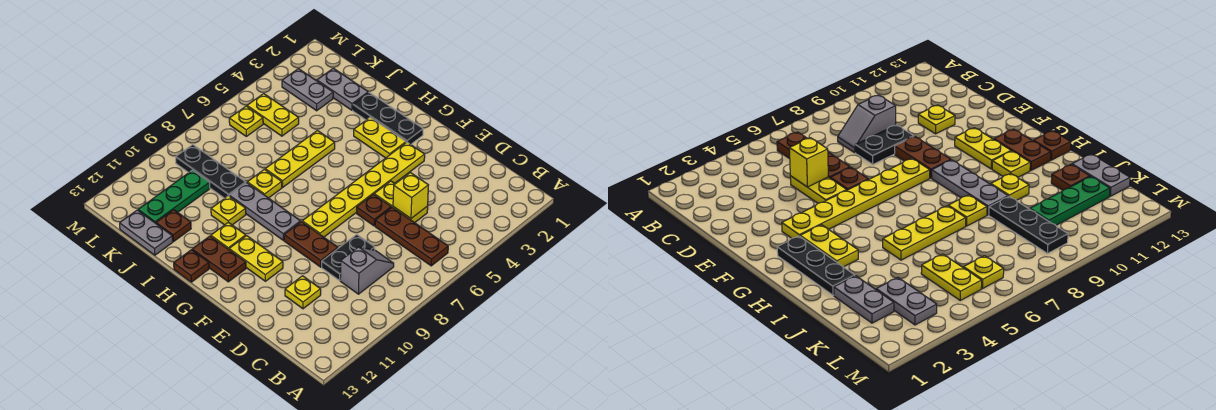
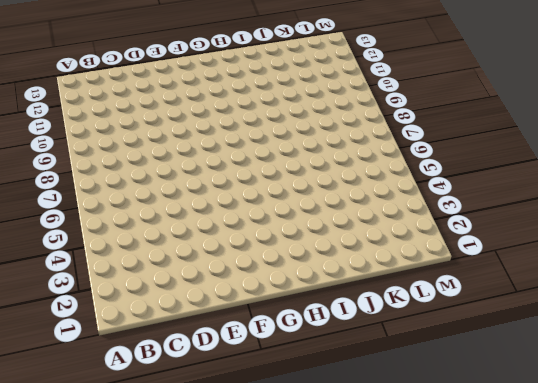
none -> brown plate B6:D6 level 1
none -> grey slope C8:C9 level 1 top 9
none -> yellow plate D5:E5 level 1

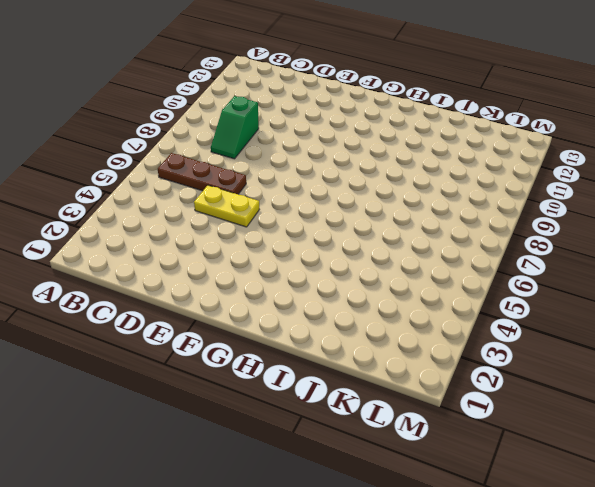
green slope C8:C9 level 1 top 9 -> grey slope C8:C9 level 1 top 9
none -> black plate D8:D9 level 1
none -> yellow plate D11 level 1
none -> brown plate E6 level 1

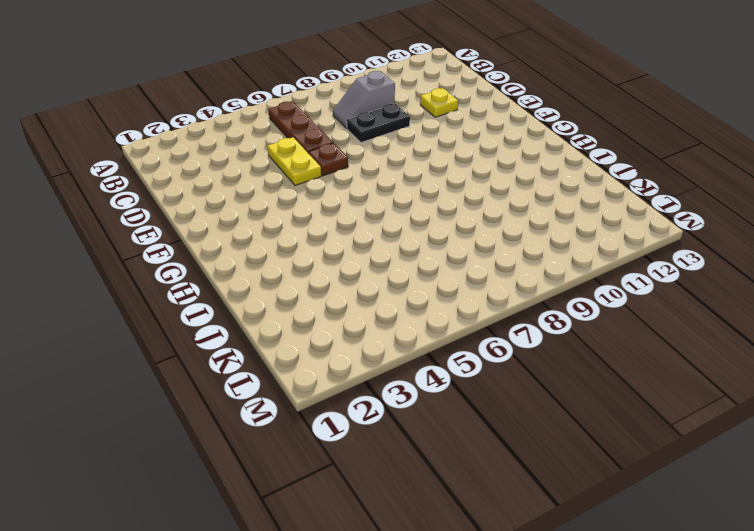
none -> brown plate E9:F9 level 1
none -> yellow plate F3:F8 level 1
none -> yellow plate F11:G11 level 1

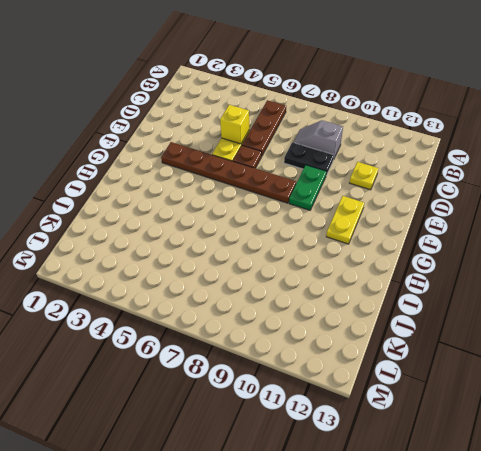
green plate E9:F9 level 1 -> brown plate E9:F9 level 1
brown plate F3:F8 level 1 -> yellow plate F3:F8 level 1
none -> black plate G2:I2 level 1
none -> yellow plate G3:H3 level 1
none -> grey plate G9:I9 level 1

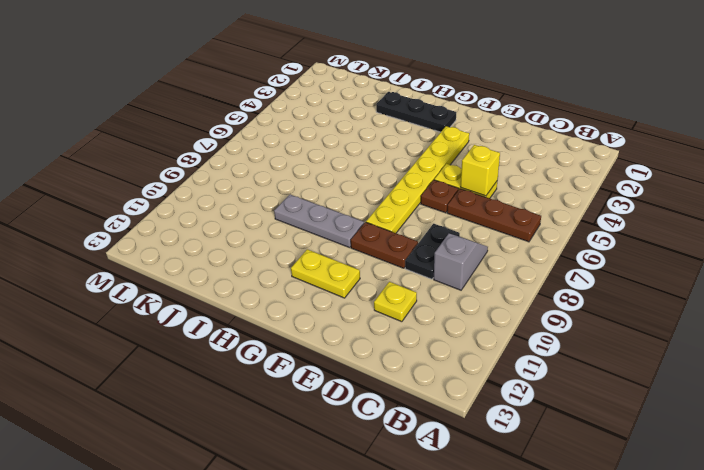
none -> yellow plate G3:H3 level 1
none -> brown plate G12:H12 level 1
none -> yellow plate H11 level 1

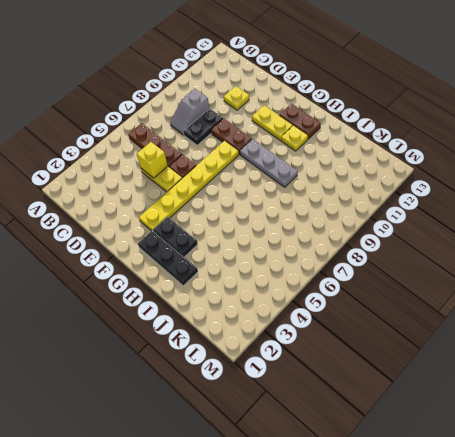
black plate G3:H3 level 1 -> yellow plate G3:H3 level 1
none -> brown plate H13 level 1
none -> yellow plate I5:I7 level 1
none -> yellow plate I8 level 1

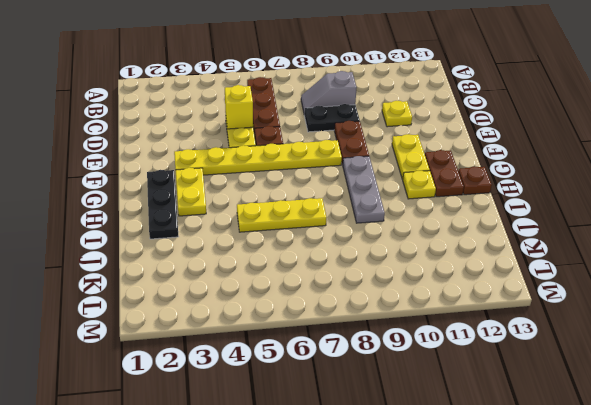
none -> yellow plate I8 level 1
none -> yellow plate I10 level 1
none -> grey plate J2:K2 level 1

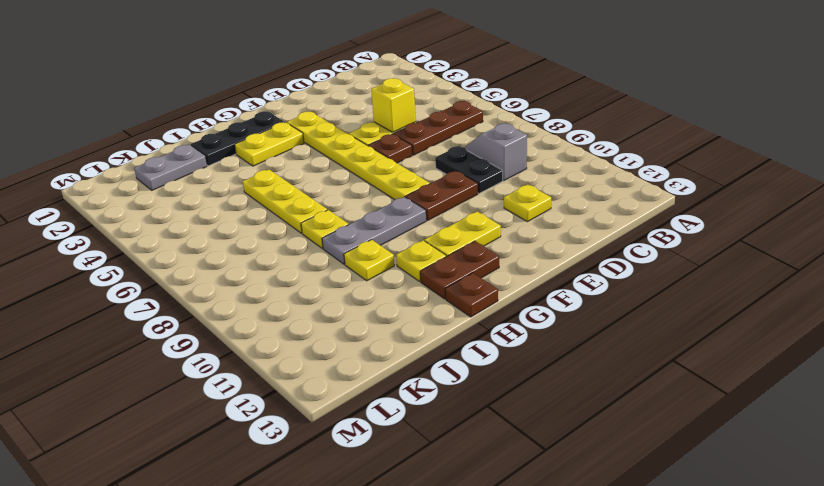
none -> black plate J9:L9 level 1
none -> brown plate J12 level 1
none -> grey plate J13:K13 level 1

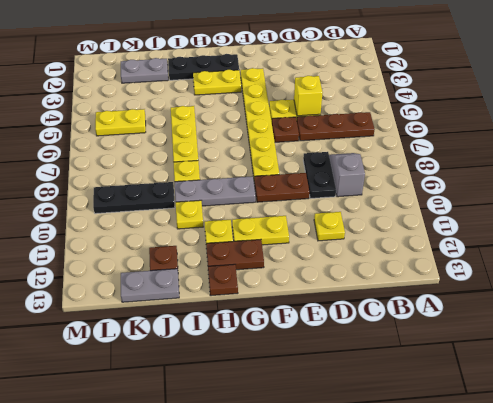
none -> grey plate K3:L3 level 1
none -> green plate K10:K12 level 1
none -> yellow plate L6 level 1

